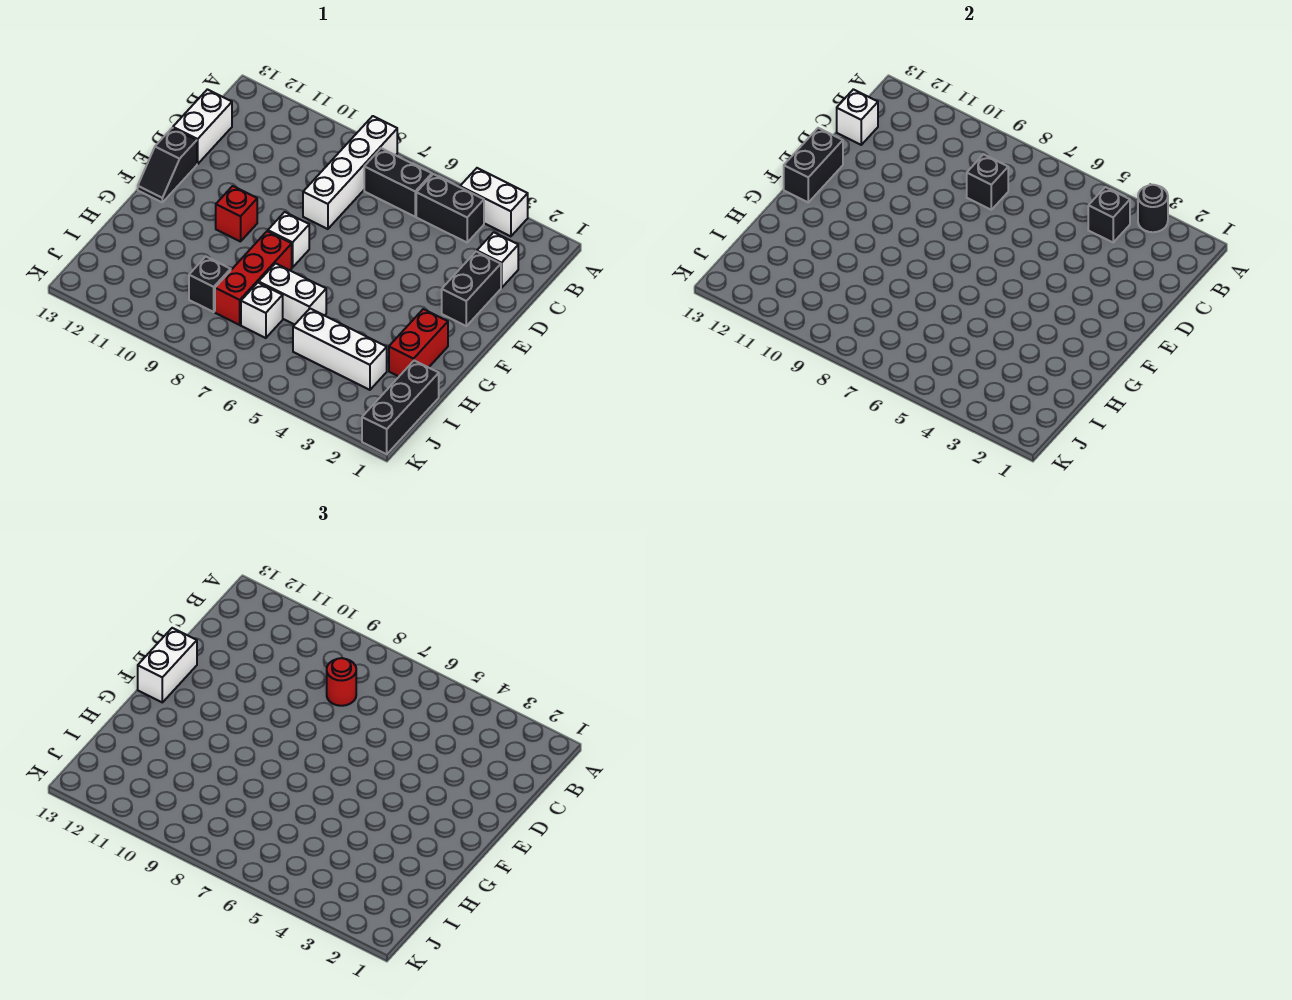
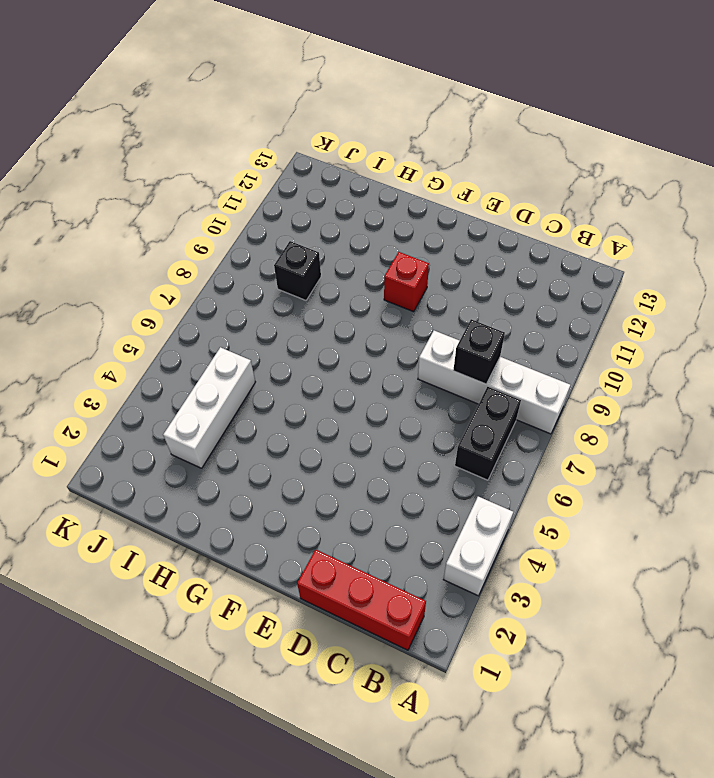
red brick B1:D1 level 1 -> red brick G8:I8 level 1
none -> black brick B4:B5 level 1
none -> white brick C2 level 1
none -> white brick C13:D13 level 1

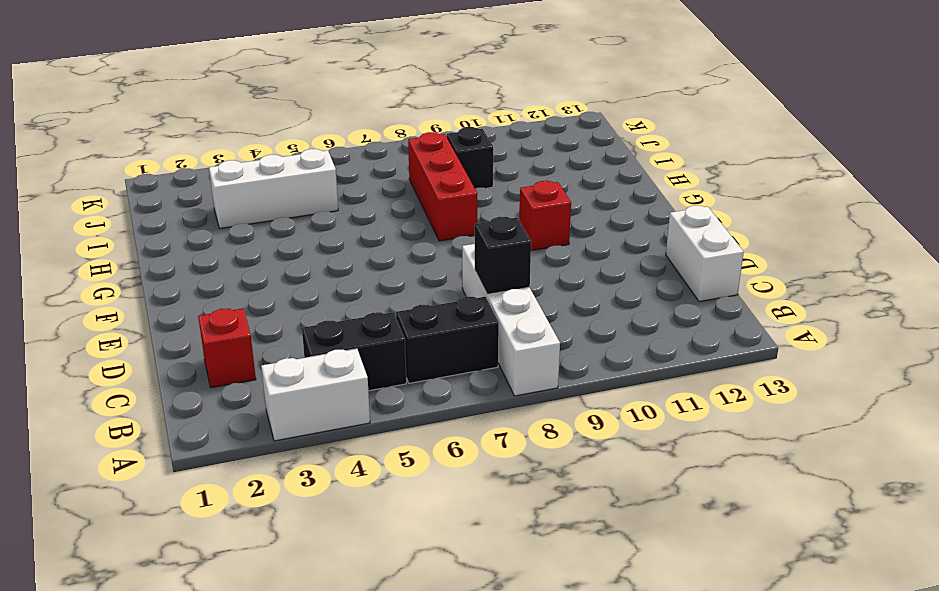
red brick C2 level 1 -> white brick C2 level 1
none -> black brick D2:E2 level 1
none -> black slope E13:F13 level 1 top E
none -> white brick F8 level 1

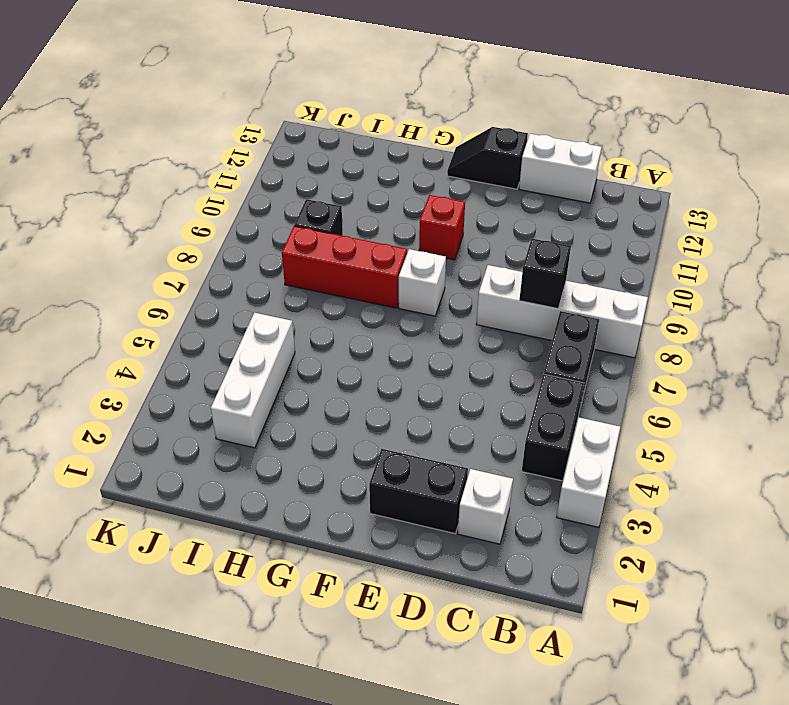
none -> red brick G2:H2 level 1
none -> white brick H6:H7 level 1
none -> black brick I1:K1 level 1

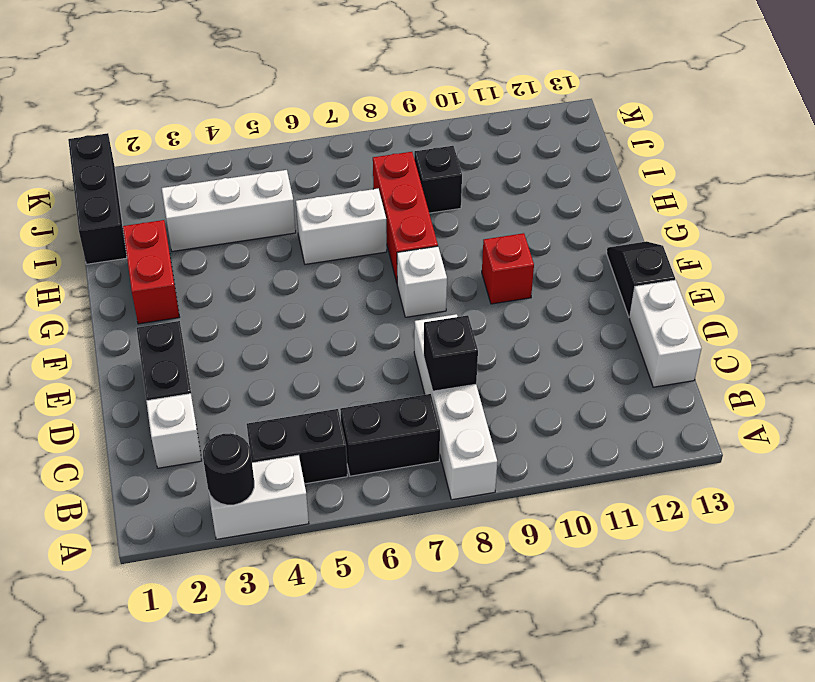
none -> white brick I7 level 1
none -> black brick B4 level 2
none -> white brick C13 level 2

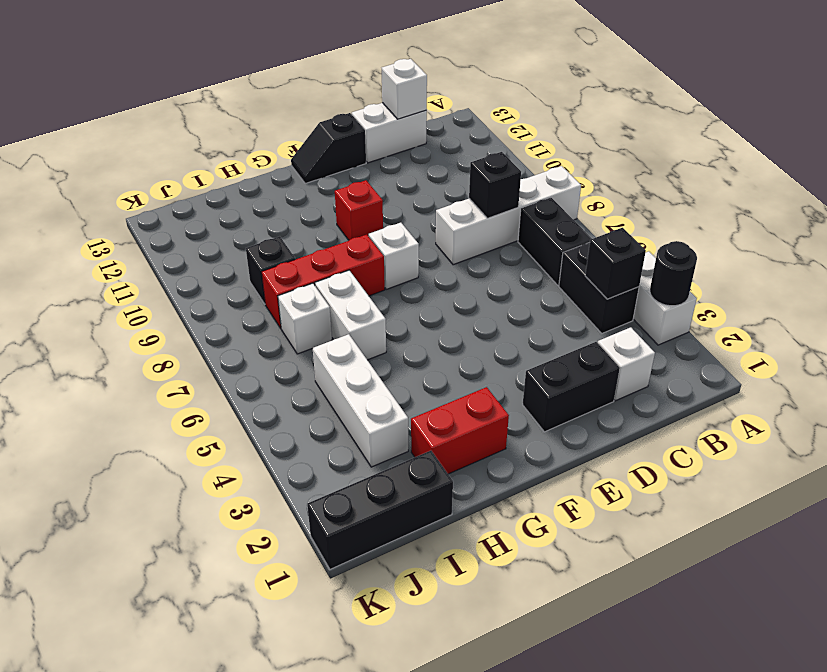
none -> black brick E13:F13 level 2
none -> red round brick C8 level 3
none -> white brick E13:F13 level 3

